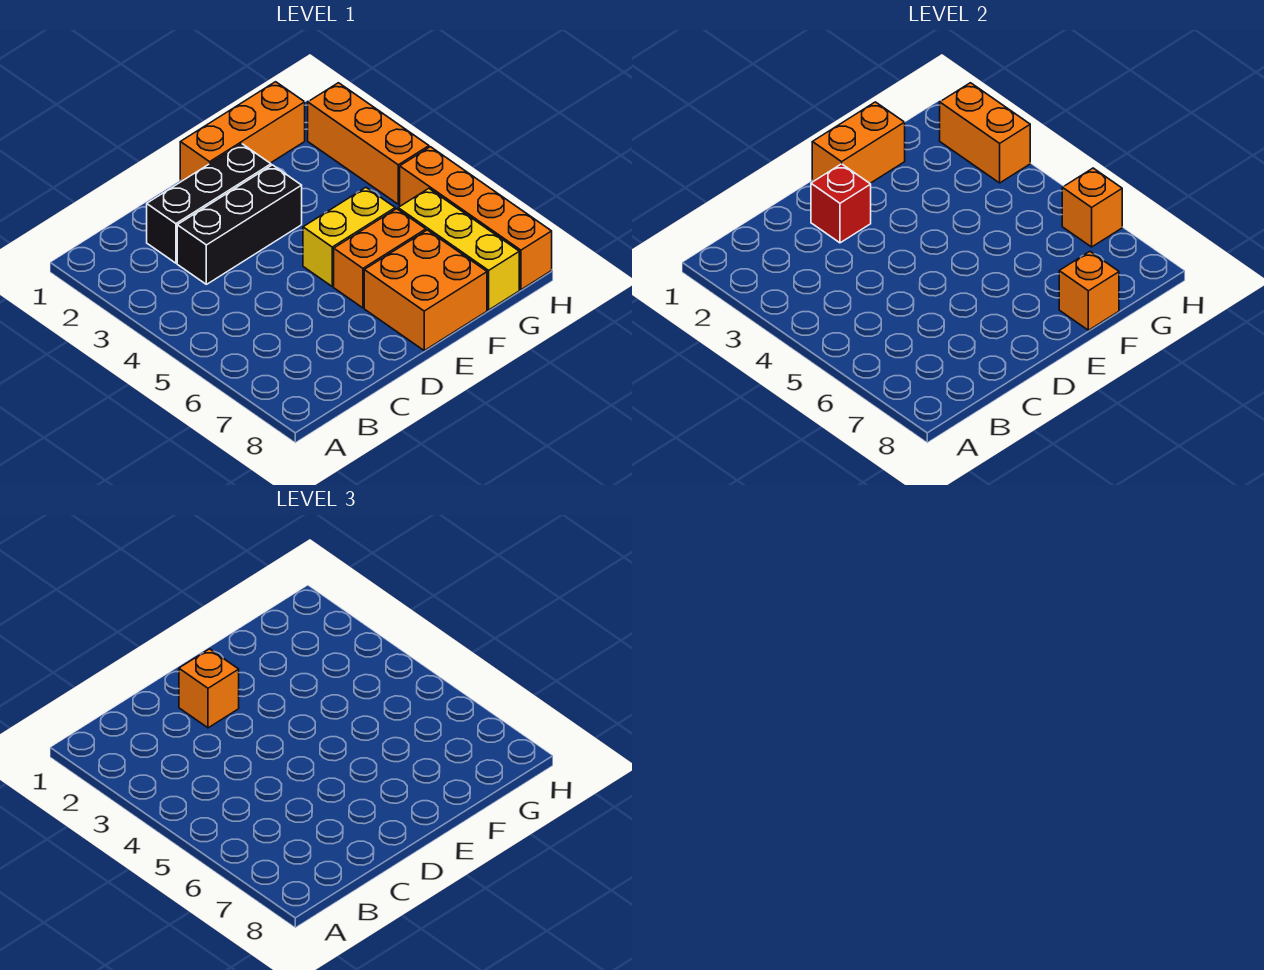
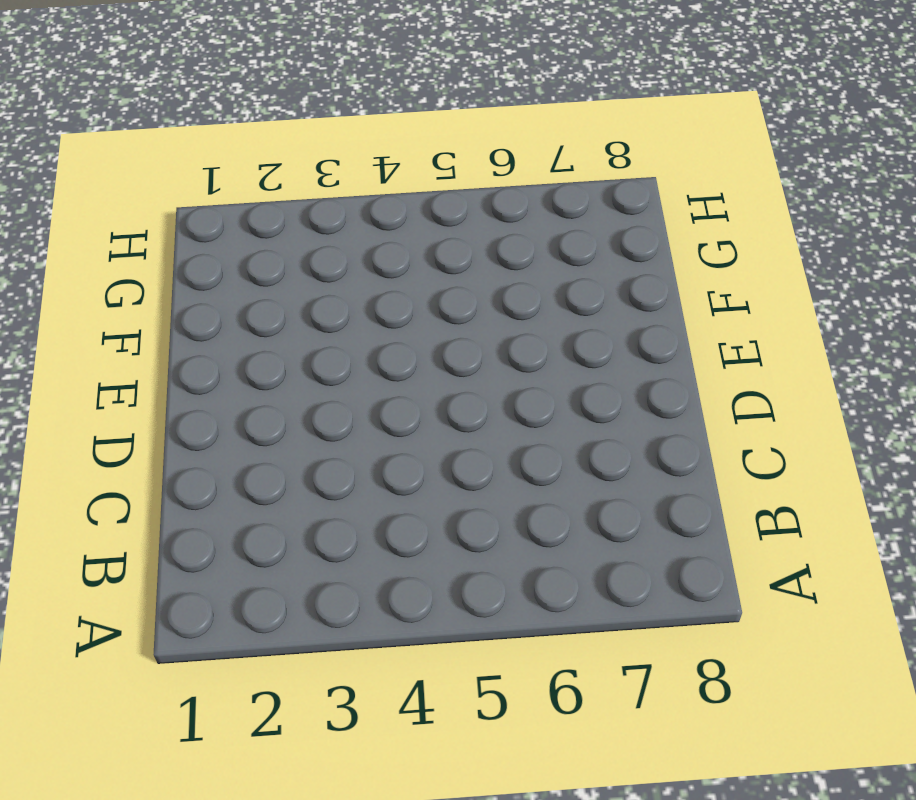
none -> black brick C2:E2 level 1
none -> black brick C3:E3 level 1
none -> orange brick E1:G1 level 1

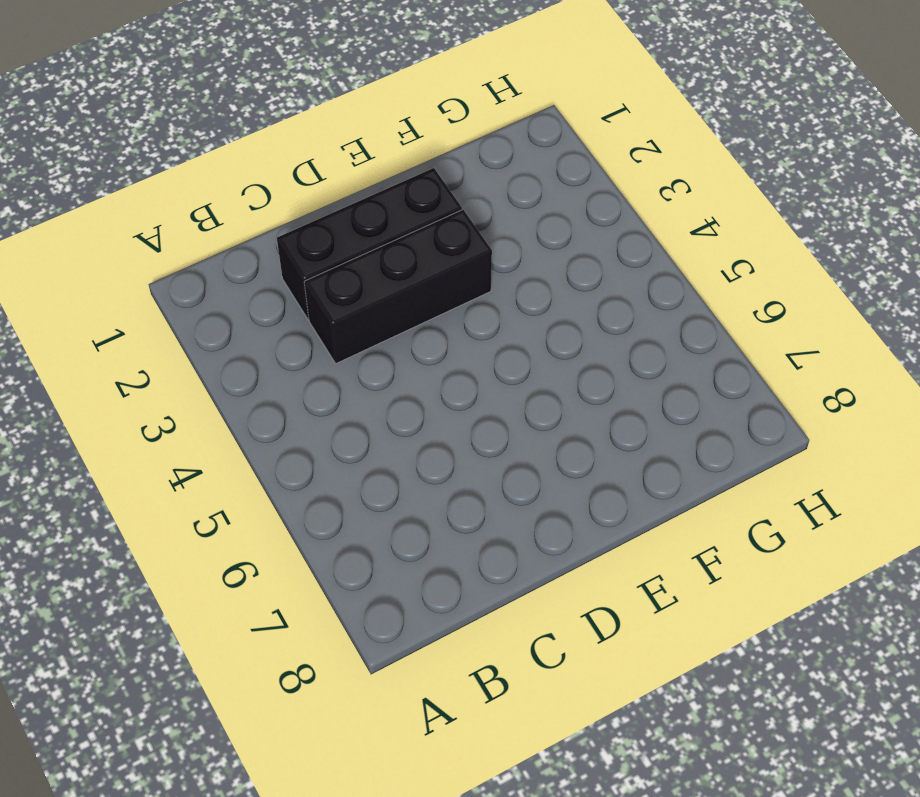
none -> orange brick E1:G1 level 1
none -> yellow brick E5:F5 level 1
none -> orange brick E6:F6 level 1

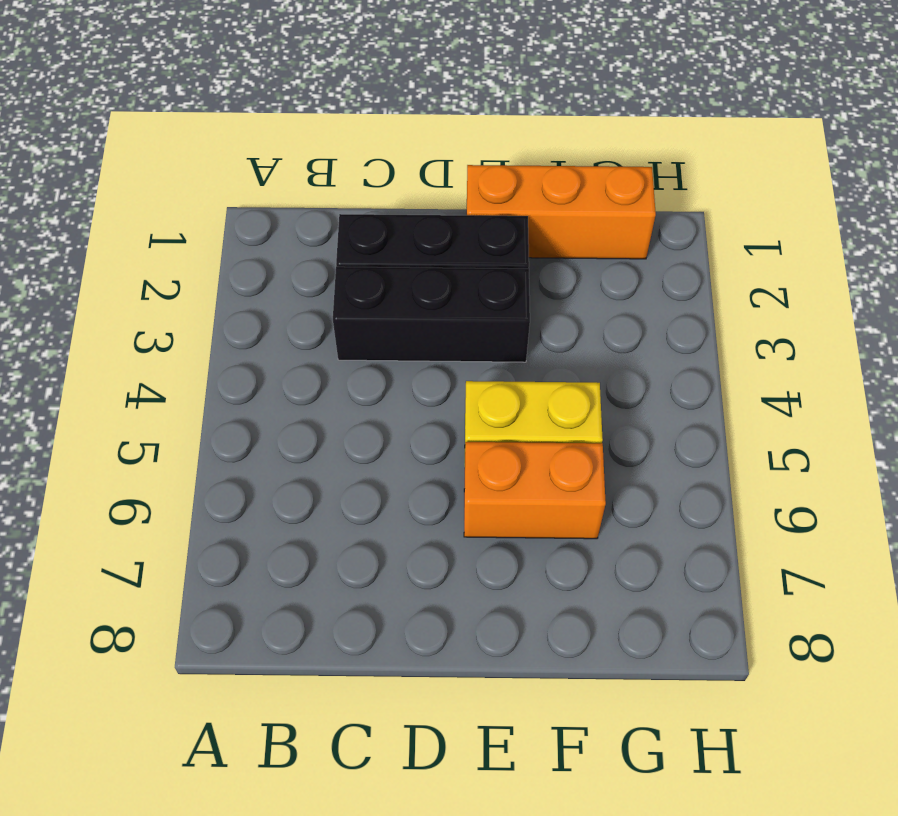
none -> orange brick E7:F8 level 1
none -> yellow brick G6:G8 level 1
none -> orange brick H2:H4 level 1

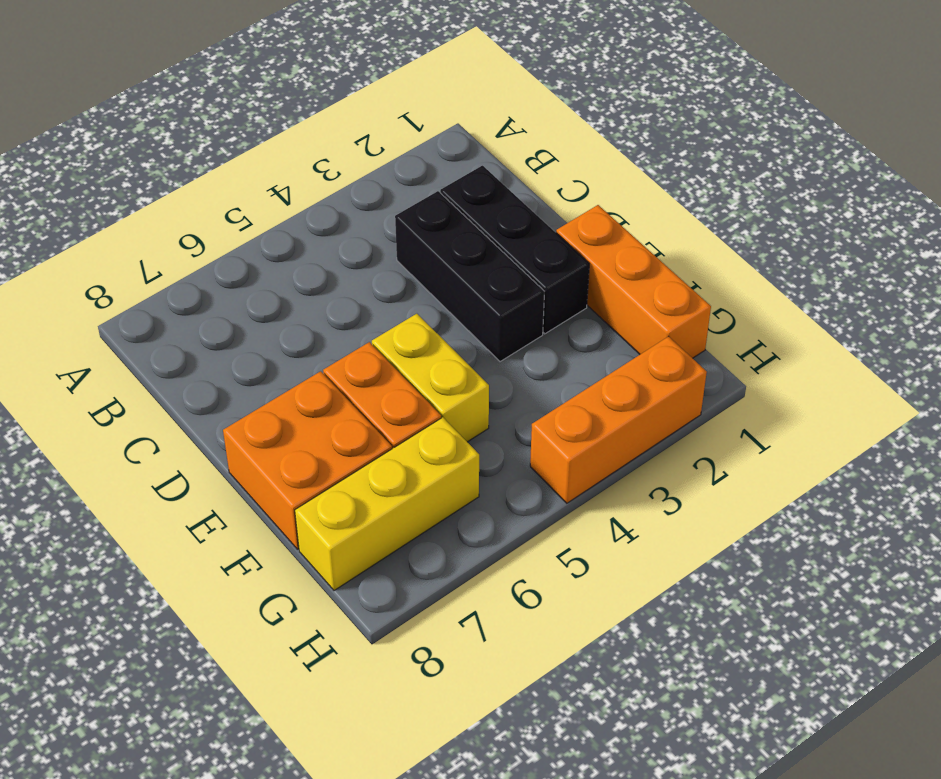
none -> orange brick H5:H8 level 1
none -> red brick D2 level 2
none -> orange brick E1:F1 level 2

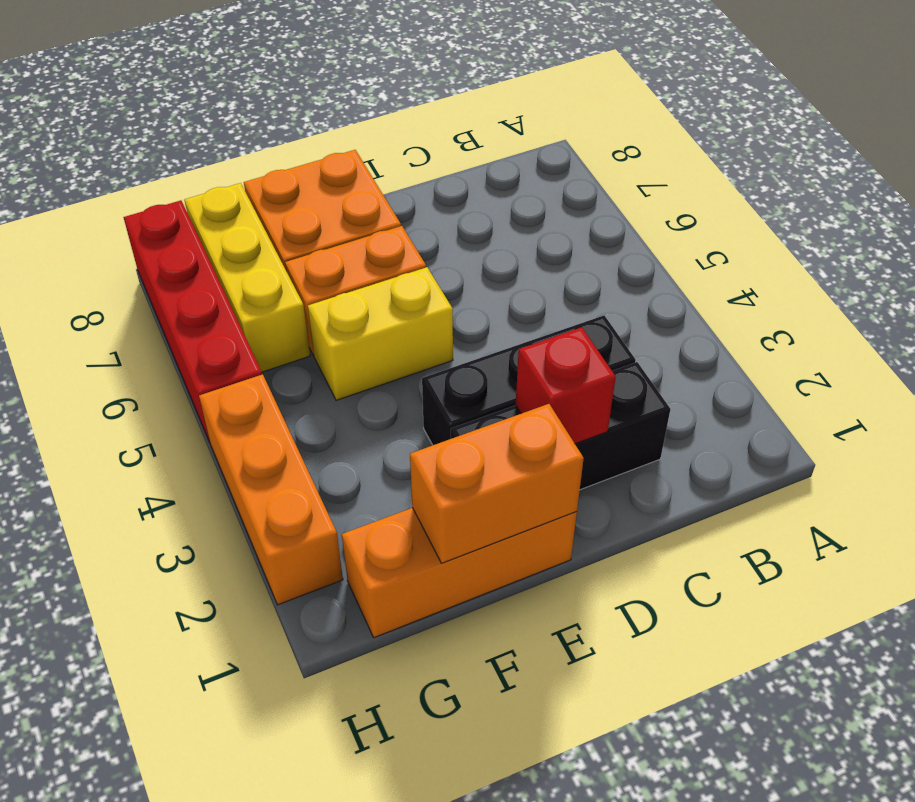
red brick H5:H8 level 1 -> orange brick H5:H8 level 1
none -> orange brick F8 level 2
none -> orange brick H2:H3 level 2
none -> orange brick H6 level 2

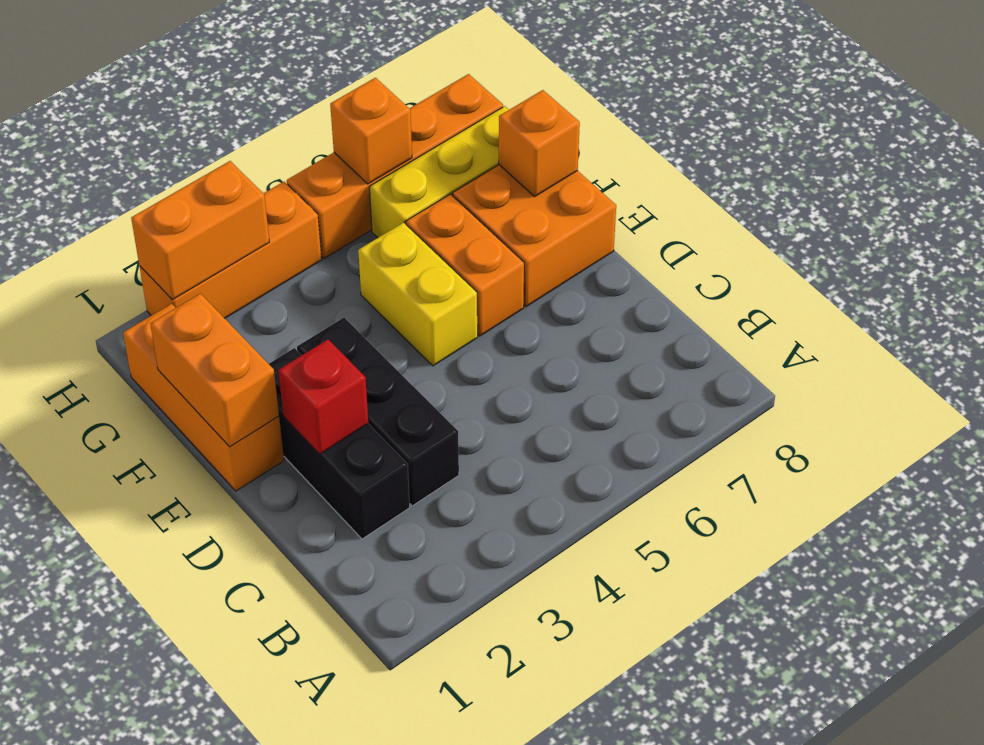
none -> orange brick D2 level 3

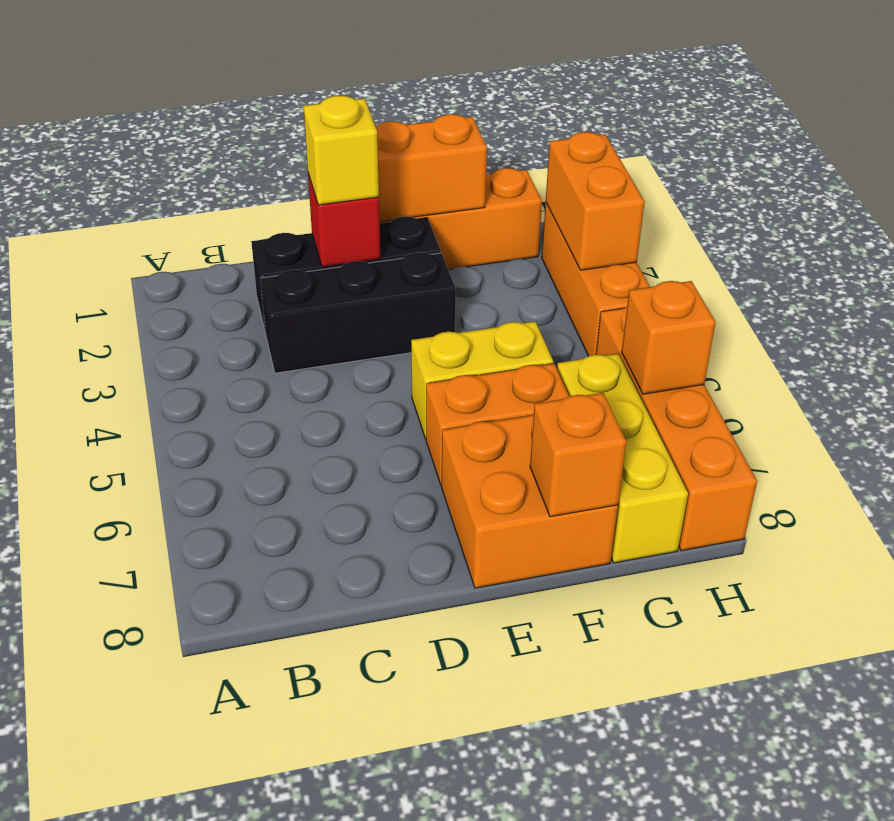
yellow brick D2 level 3 -> orange brick D2 level 3

